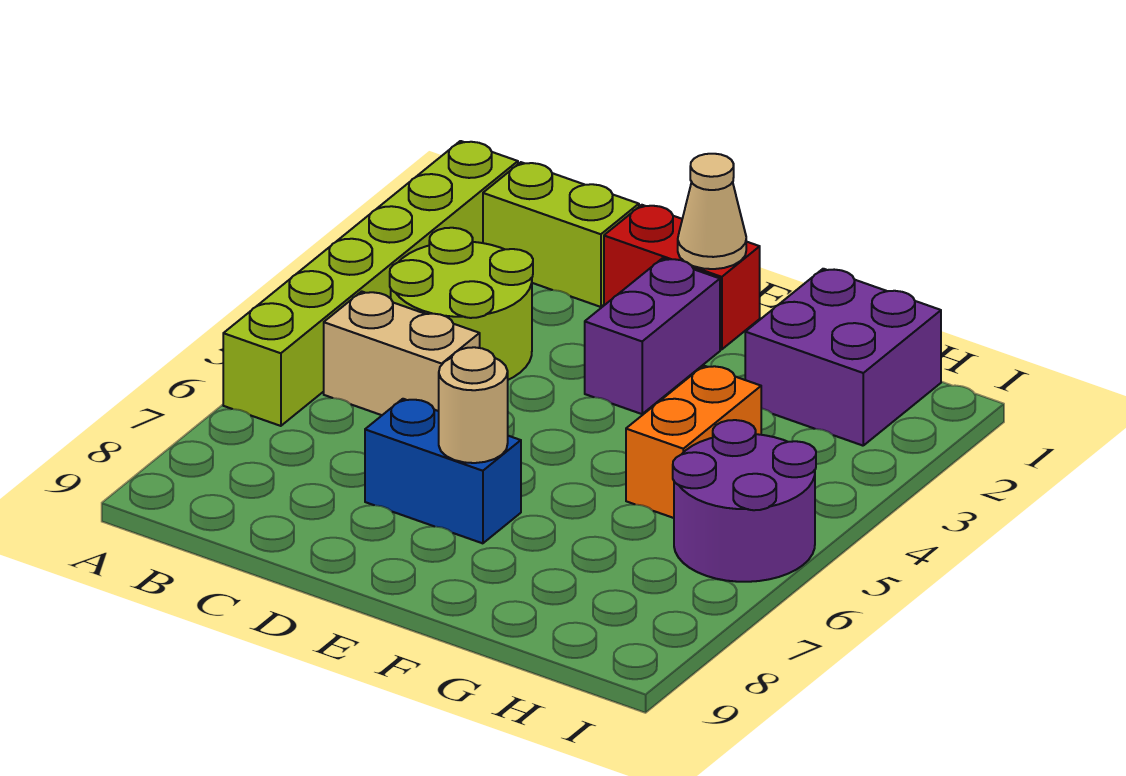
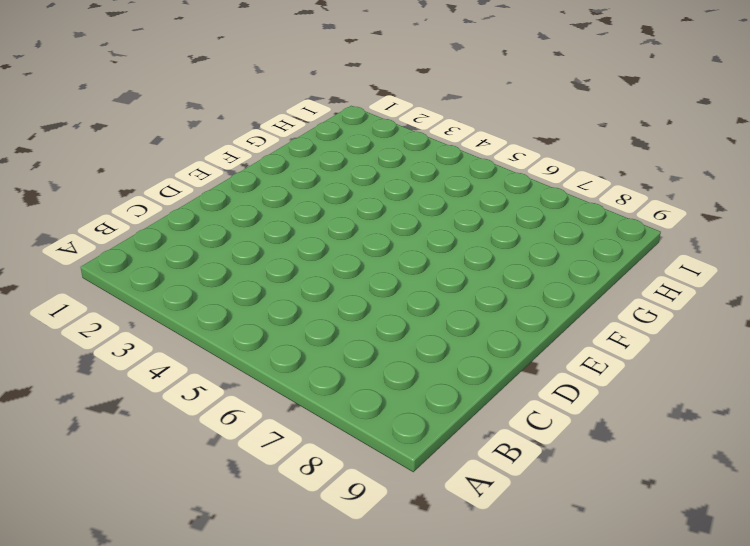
none -> lime brick A1:A6 level 1
none -> lime brick B1:C1 level 1
none -> lime round brick B3:C4 level 1

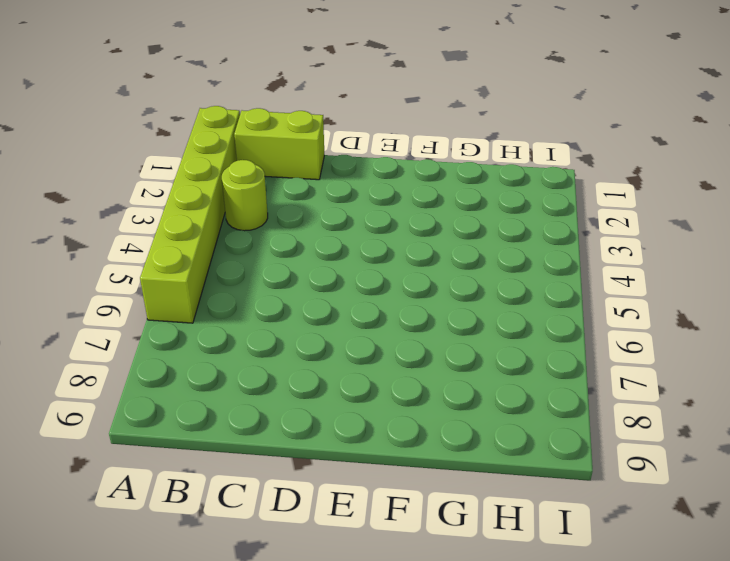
lime round brick B3 level 1 -> lime round brick B3:C4 level 1
none -> tan brick B5:C5 level 1
none -> red brick D1:E1 level 1
none -> blue brick D7:E7 level 1

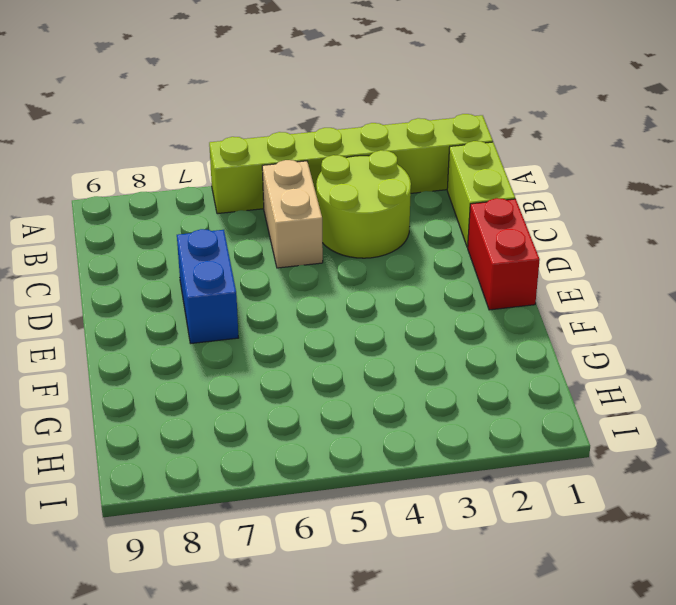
none -> purple brick E2:E3 level 1
none -> purple brick G1:H2 level 1
none -> orange brick G4:G5 level 1

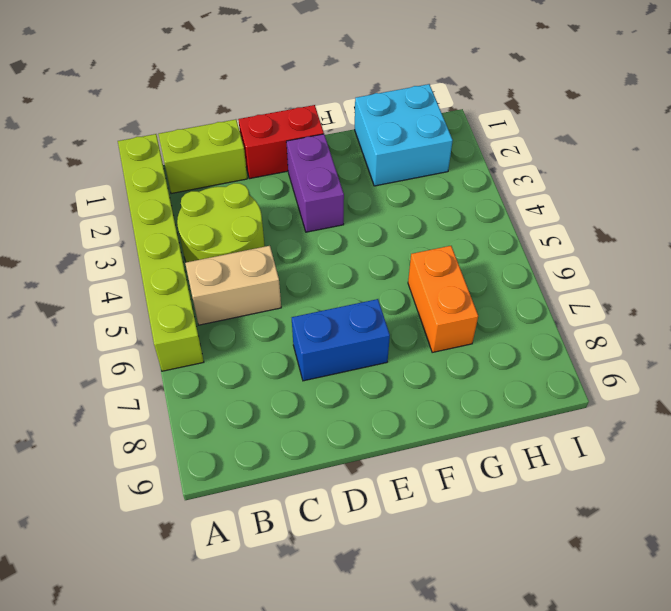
cyan brick G1:H2 level 1 -> purple brick G1:H2 level 1
orange brick G6:G7 level 1 -> orange brick G4:G5 level 1
none -> purple round brick H5:I6 level 1
none -> tan cone E1 level 2
none -> tan round brick E7 level 2

